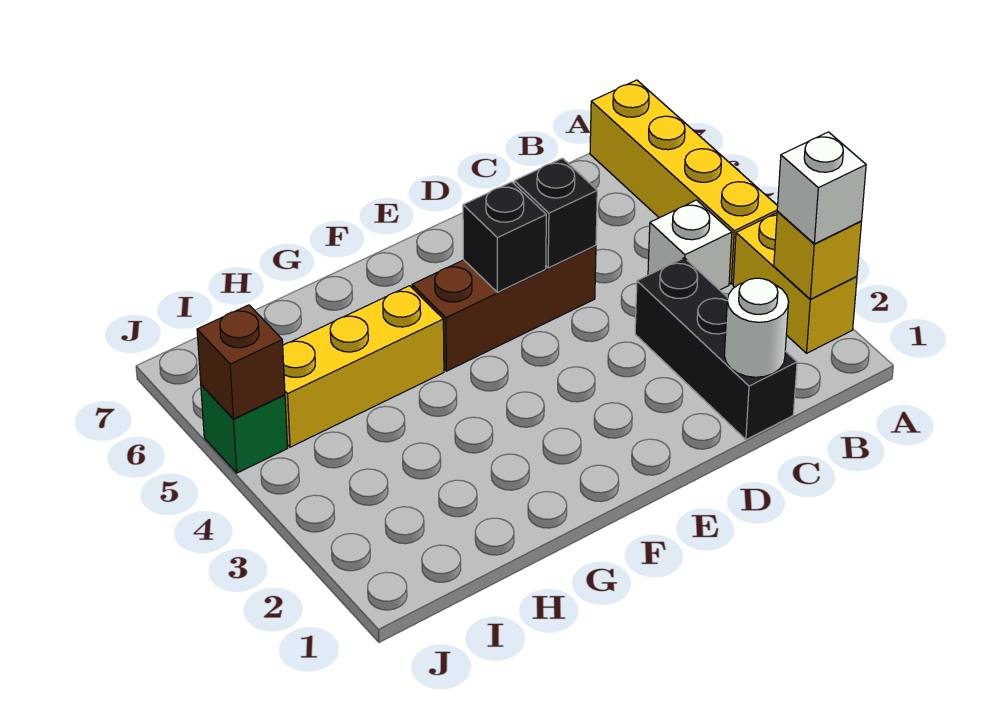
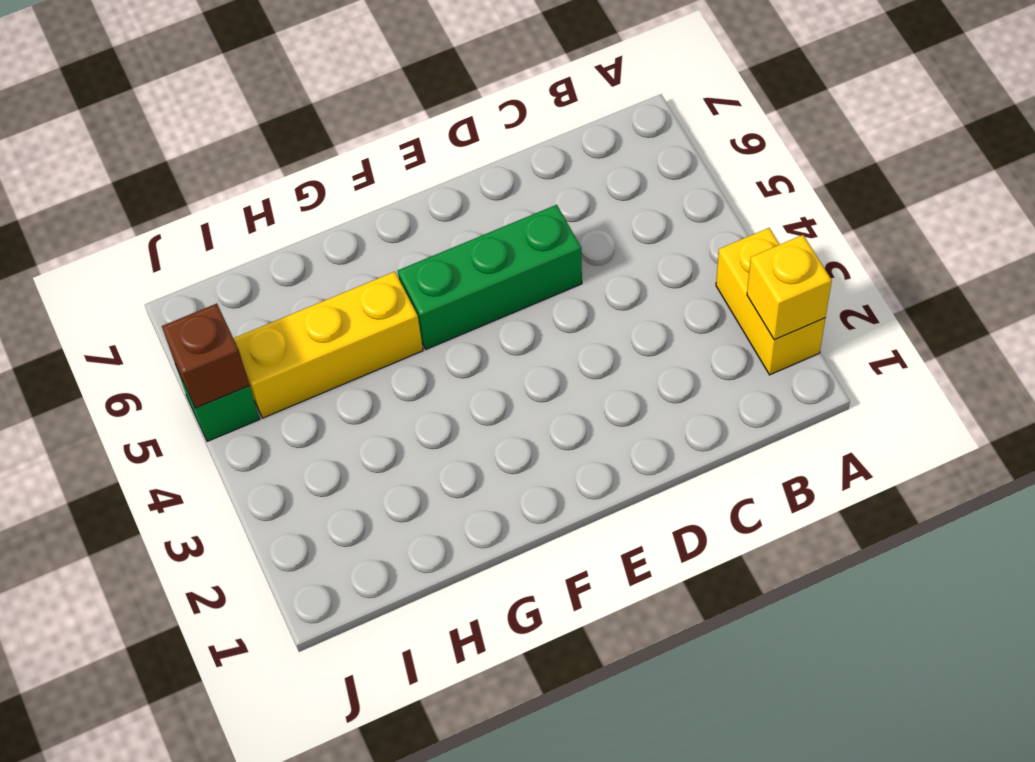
green brick D5:F5 level 1 -> brown brick D5:F5 level 1
none -> yellow brick A4:A7 level 1
none -> white brick B4 level 1
none -> black brick C1:C3 level 1

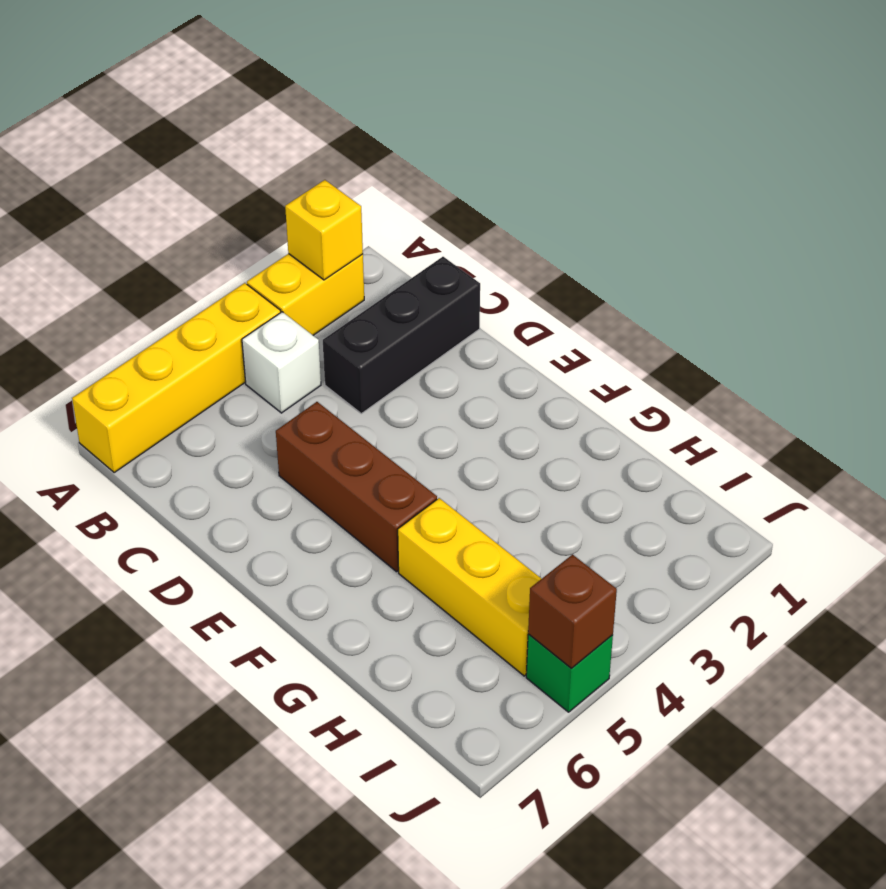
none -> white round brick C1 level 2
none -> black brick D5 level 2
none -> black brick E5 level 2

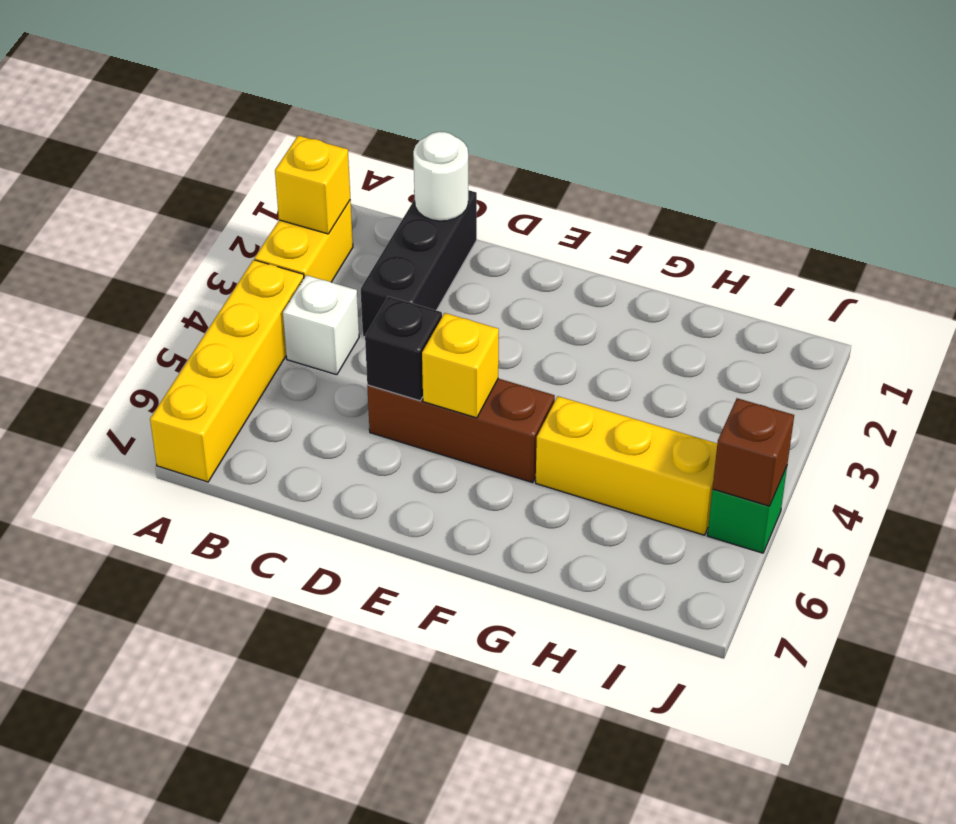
yellow brick E5 level 2 -> black brick E5 level 2
none -> white brick A2 level 3

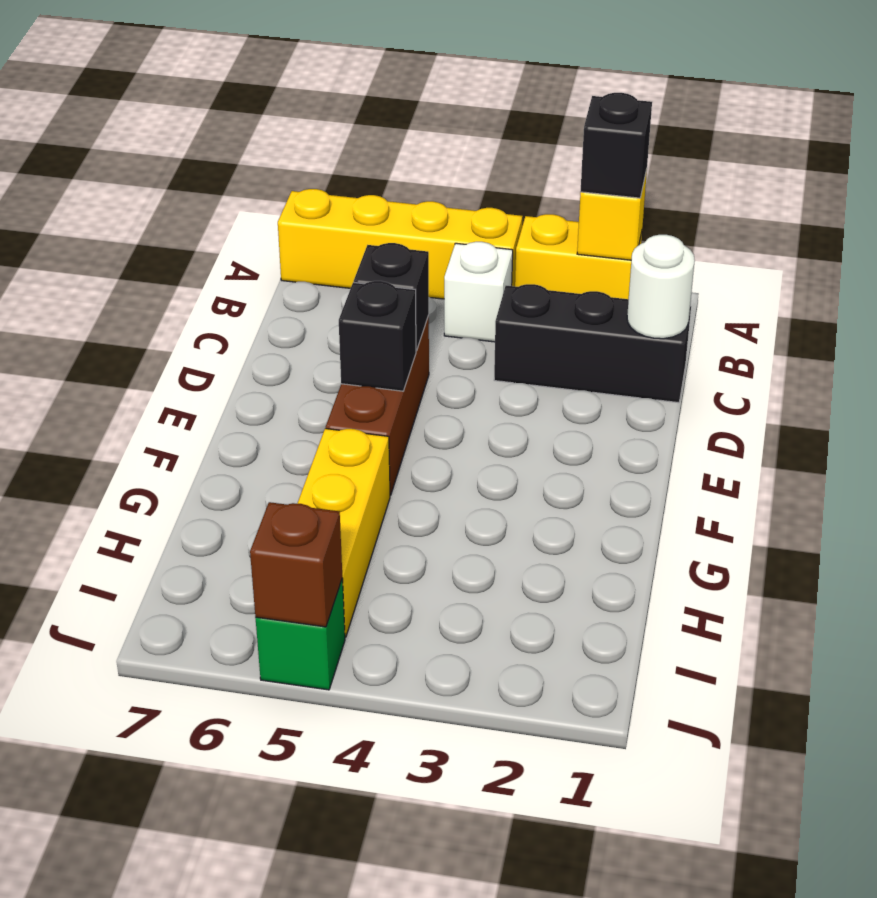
black brick A2 level 3 -> white brick A2 level 3

